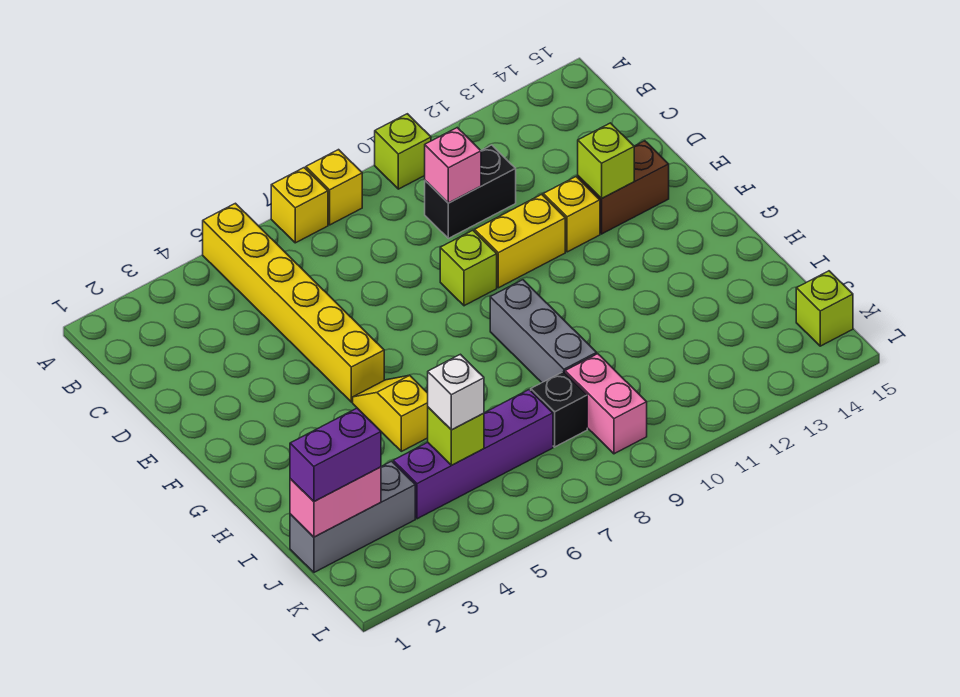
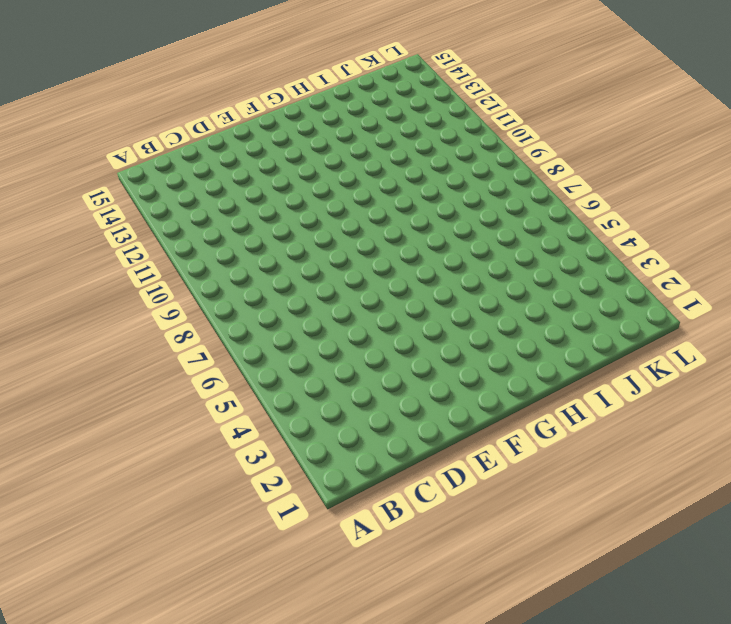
none -> yellow brick A5:F5 level 1
none -> yellow brick A7 level 1
none -> yellow brick A8 level 1

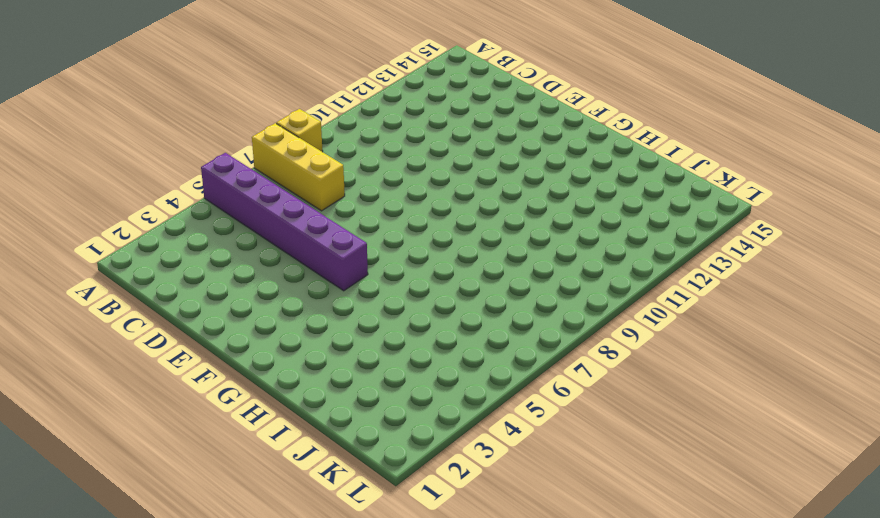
purple brick A5:F5 level 1 -> yellow brick A5:F5 level 1
yellow brick A7:C7 level 1 -> yellow brick A7 level 1
none -> lime brick A10 level 1
none -> black brick C10:C11 level 1
none -> lime brick E9 level 1

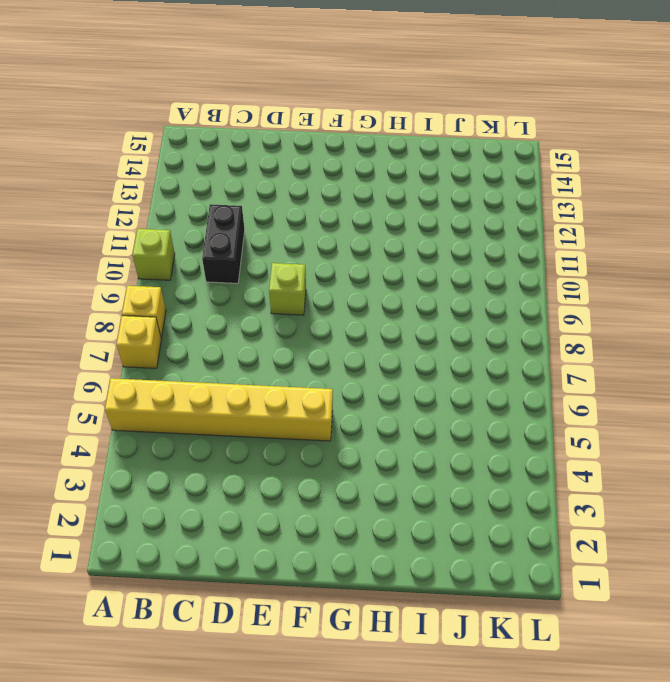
none -> yellow brick E10:E11 level 1
none -> yellow brick E12 level 1
none -> brown brick E13:E14 level 1

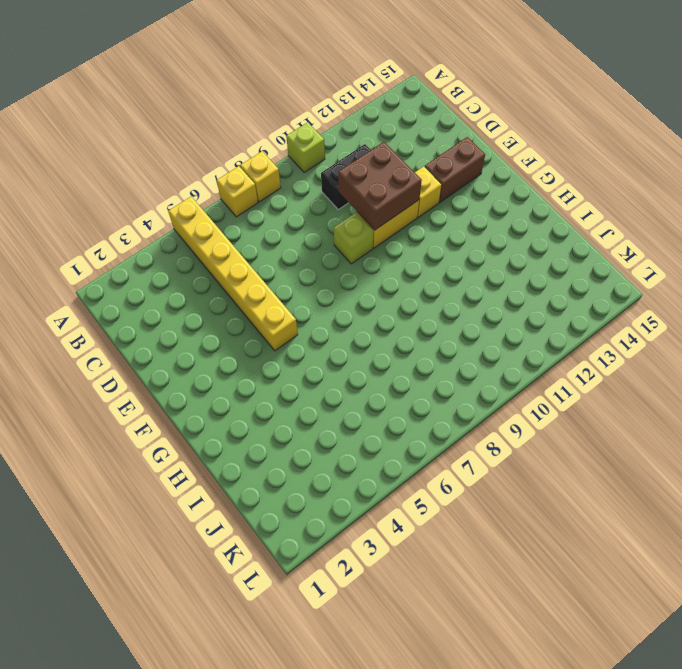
brown brick D10:E11 level 2 -> none
none -> yellow slope G5:H5 level 1 top H
none -> grey brick G9:I9 level 1
none -> grey brick J1:J3 level 1

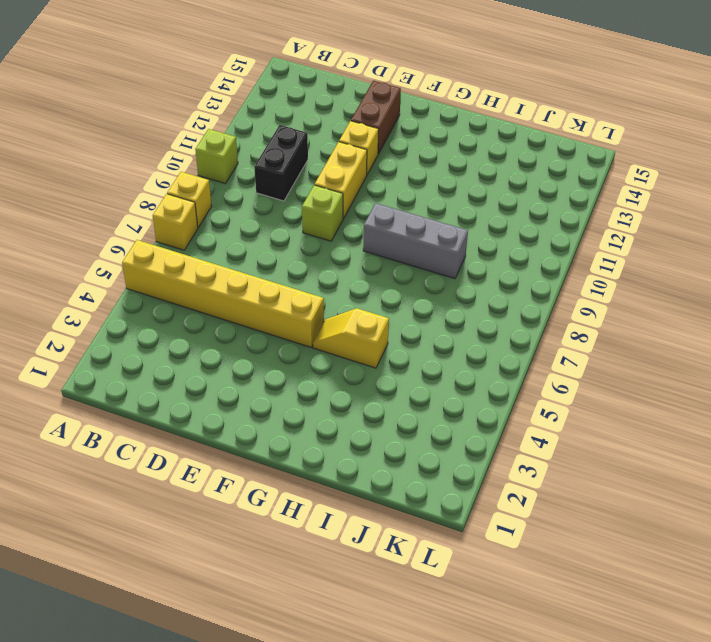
none -> grey brick J1:J3 level 1
none -> purple brick J4:J7 level 1
none -> black brick J8 level 1

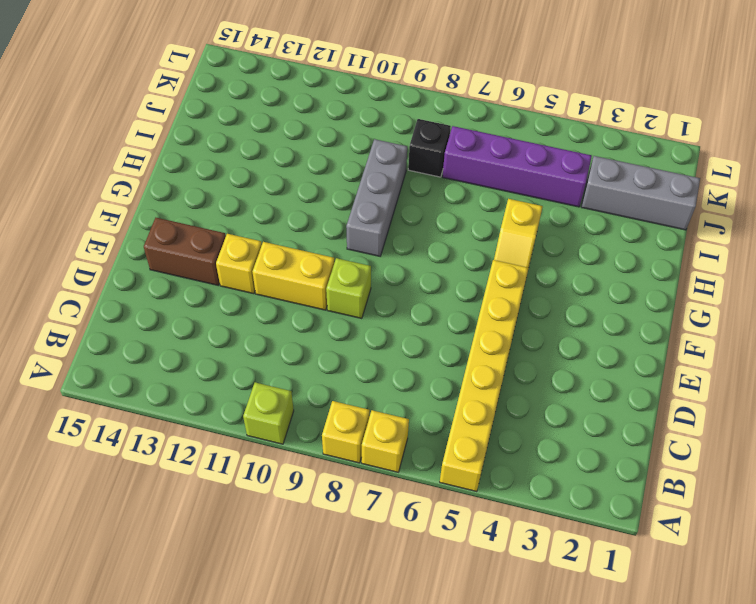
none -> black brick C10:C11 level 1
none -> pink brick J9:K9 level 1
none -> lime brick K15 level 1

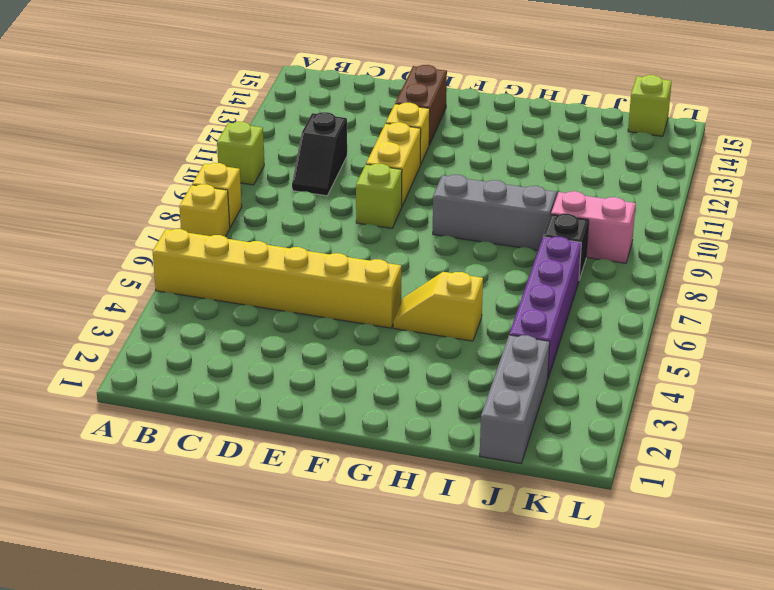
black slope C10:C11 level 1 top 11 -> black brick C10:C11 level 1
none -> pink brick C10 level 2
none -> lime brick E13 level 2
none -> pink brick J1:J2 level 2

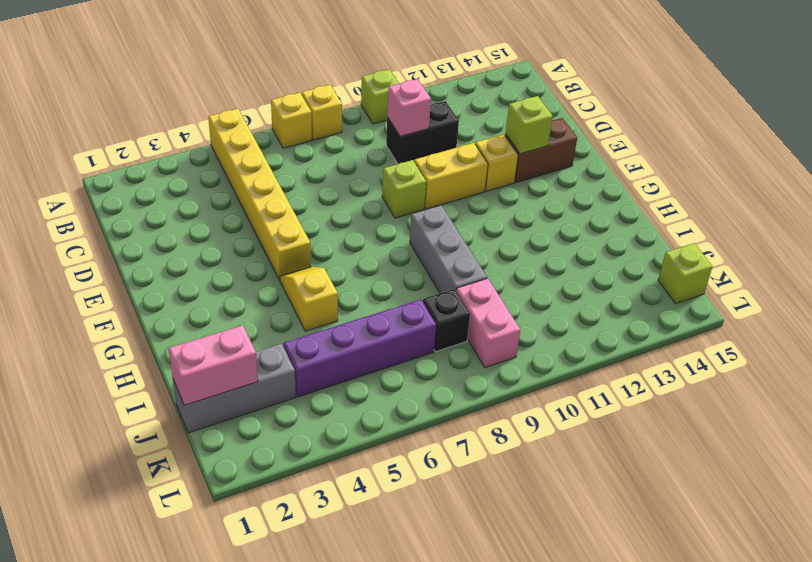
none -> lime brick J5 level 2
none -> purple brick J1:J2 level 3
none -> white brick J5 level 3

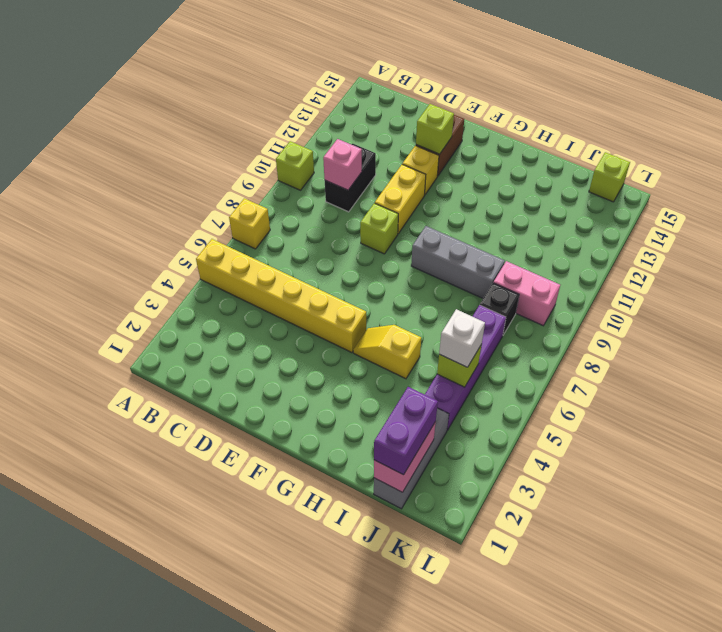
none -> yellow brick A8 level 1

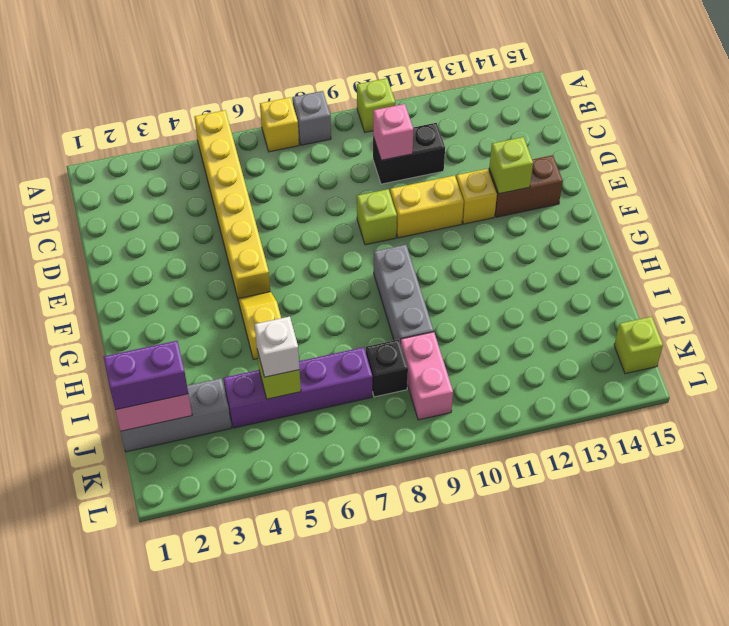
grey brick A8 level 1 -> yellow brick A8 level 1

